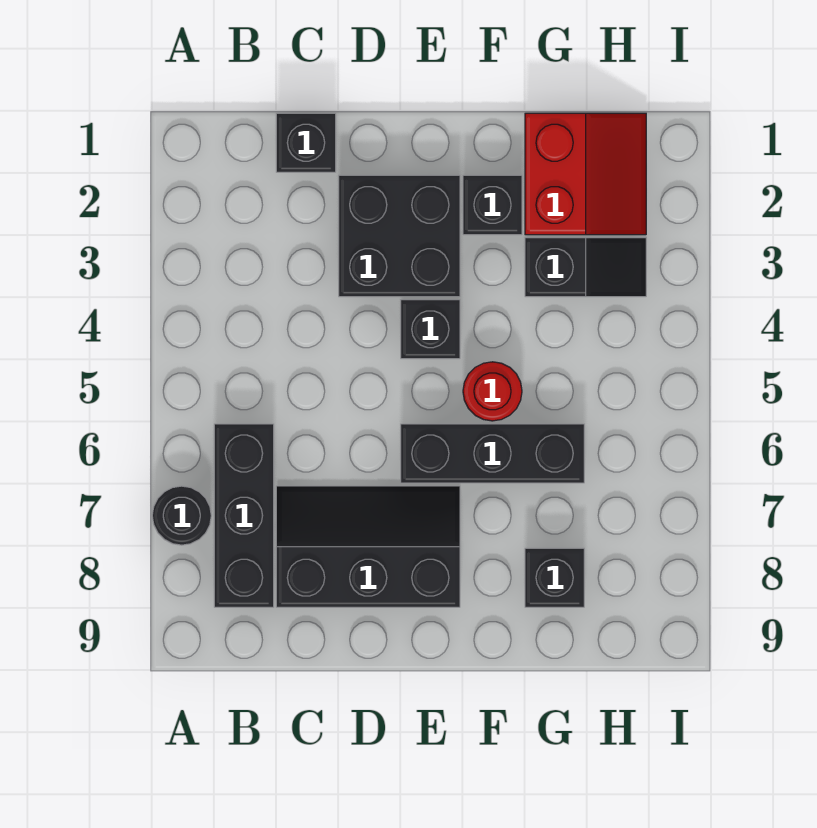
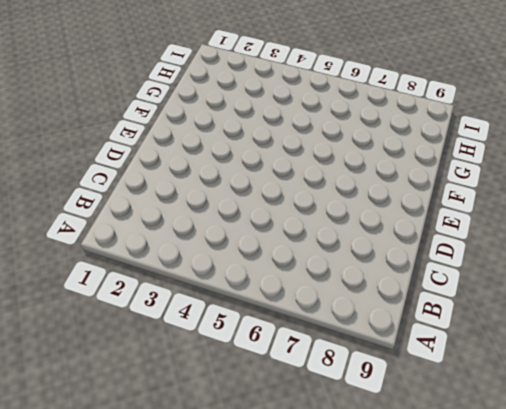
none -> black round brick A7 level 1
none -> black brick B6:B8 level 1
none -> black brick C1 level 1

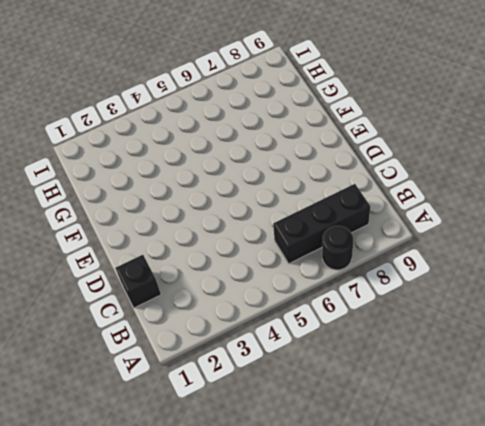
none -> black slope C7:E8 level 1 top 8
none -> black brick D2:E3 level 1
none -> black brick E4 level 1

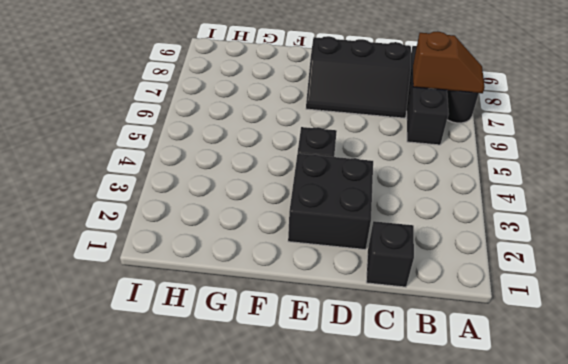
brown slope A7:B7 level 2 top B -> none
none -> black brick E6:G6 level 1
none -> black brick F2 level 1
none -> red round brick F5 level 1

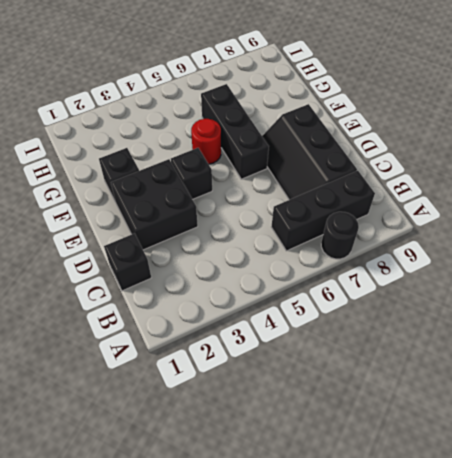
none -> red slope G1:H2 level 1 top G
none -> black slope G3:H3 level 1 top G
none -> black brick G8 level 1

